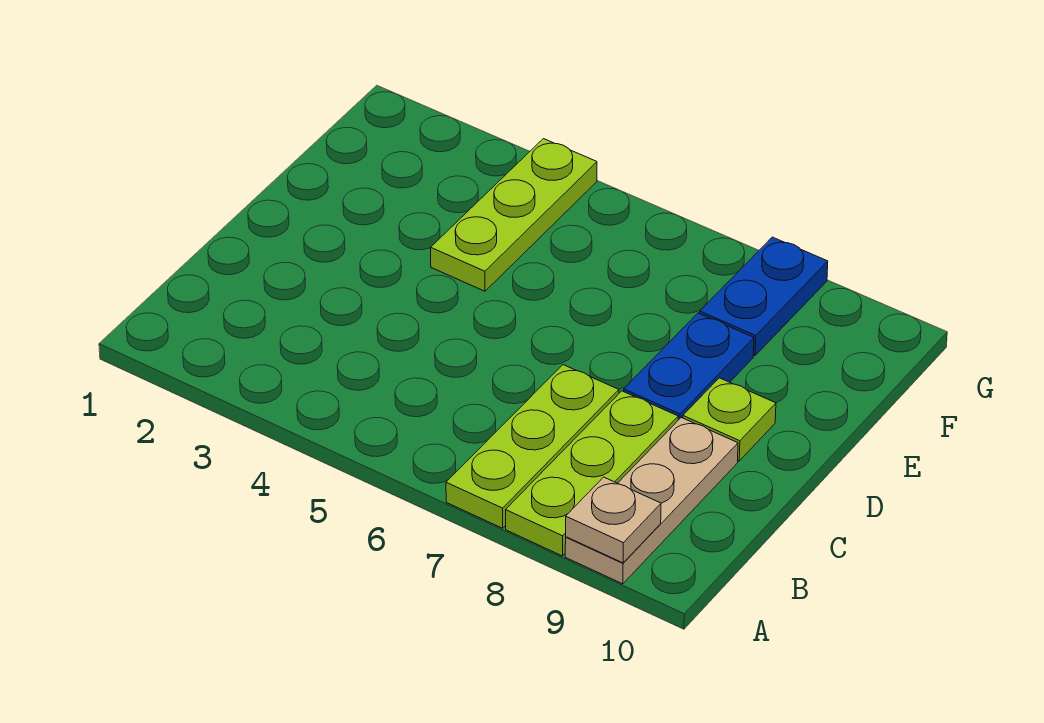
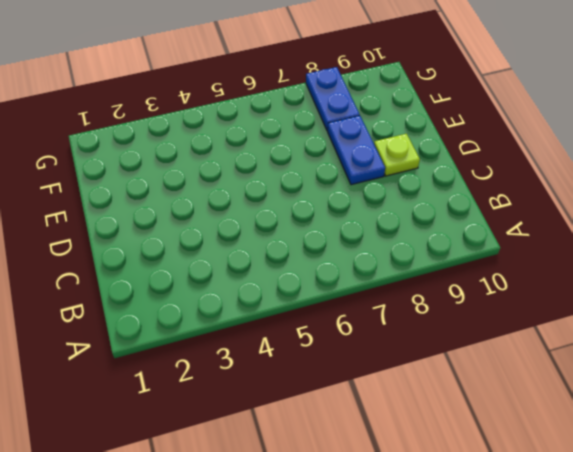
none -> lime plate A7:C7 level 1
none -> lime plate A8:C8 level 1

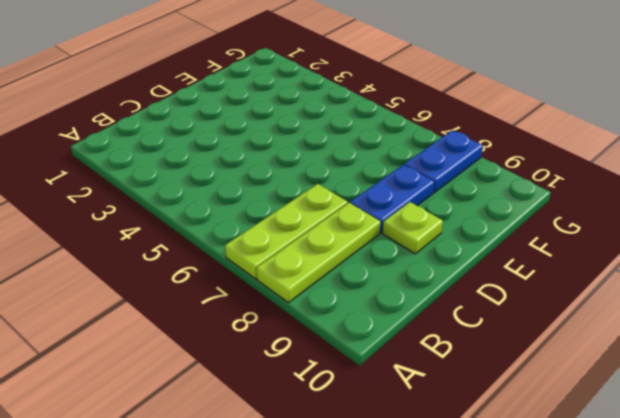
none -> tan plate A9:C9 level 1
none -> lime plate E4:G4 level 1

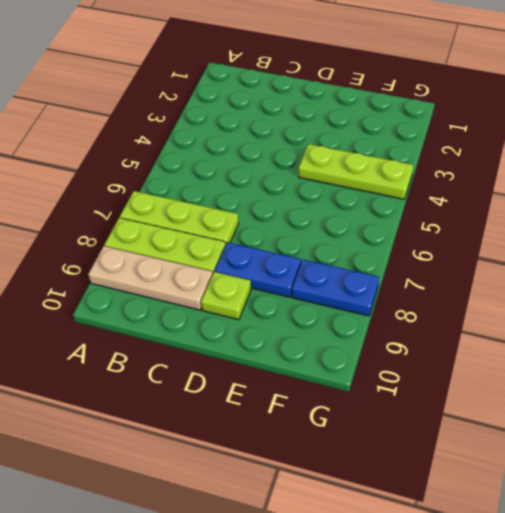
none -> tan plate A9 level 2

